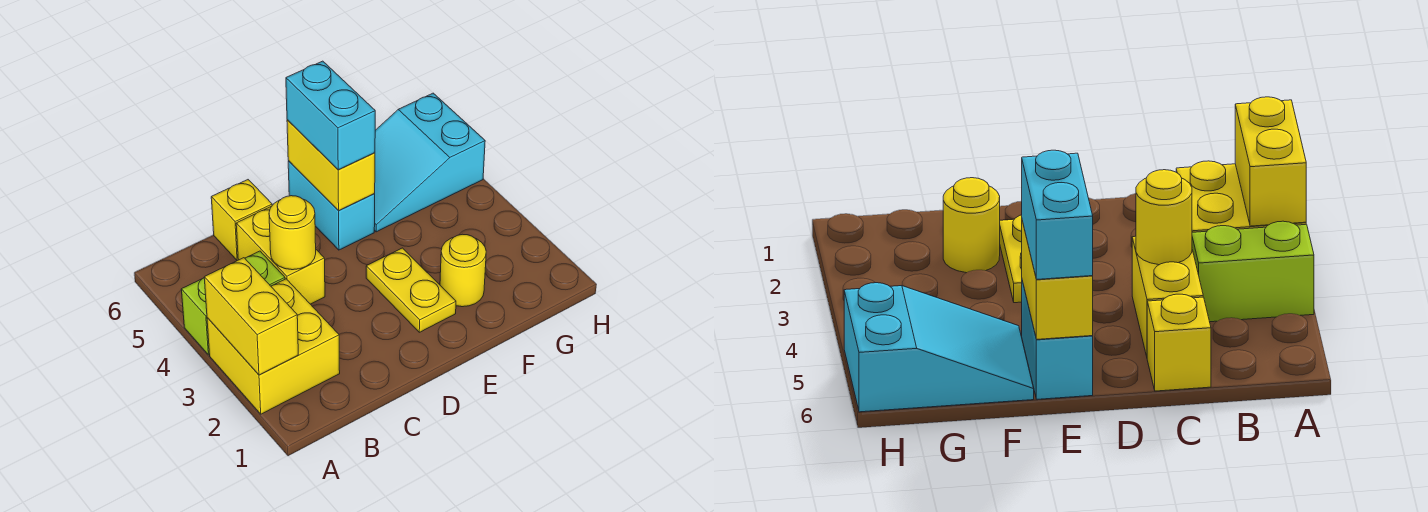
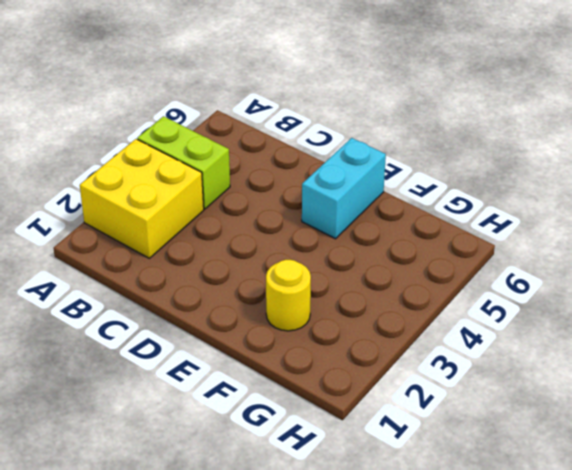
none -> yellow brick C4:C5 level 1
none -> yellow brick C6 level 1
none -> yellow plate E2:E3 level 1

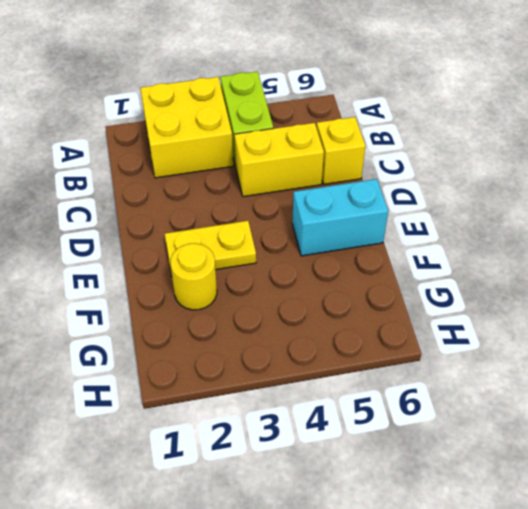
none -> cyan slope F5:H6 level 1 top H
none -> yellow brick A2:A3 level 2
none -> yellow round brick C4 level 2

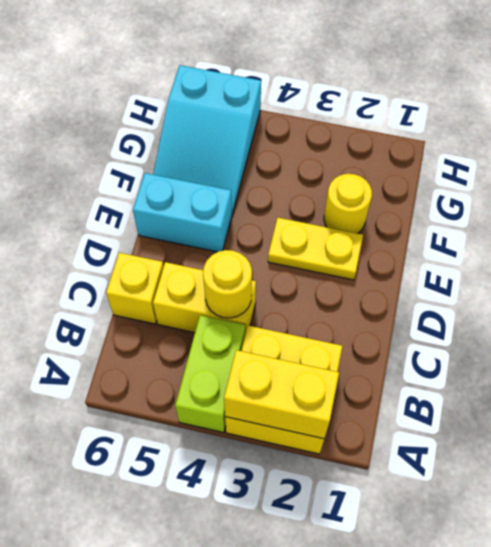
none -> yellow brick E5:E6 level 2
none -> cyan brick E5:E6 level 3

